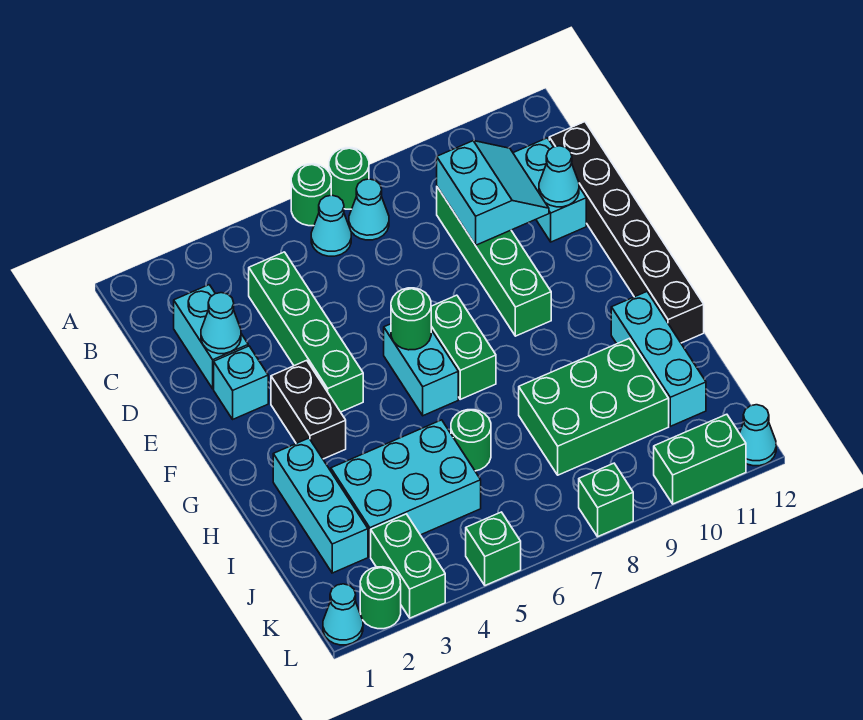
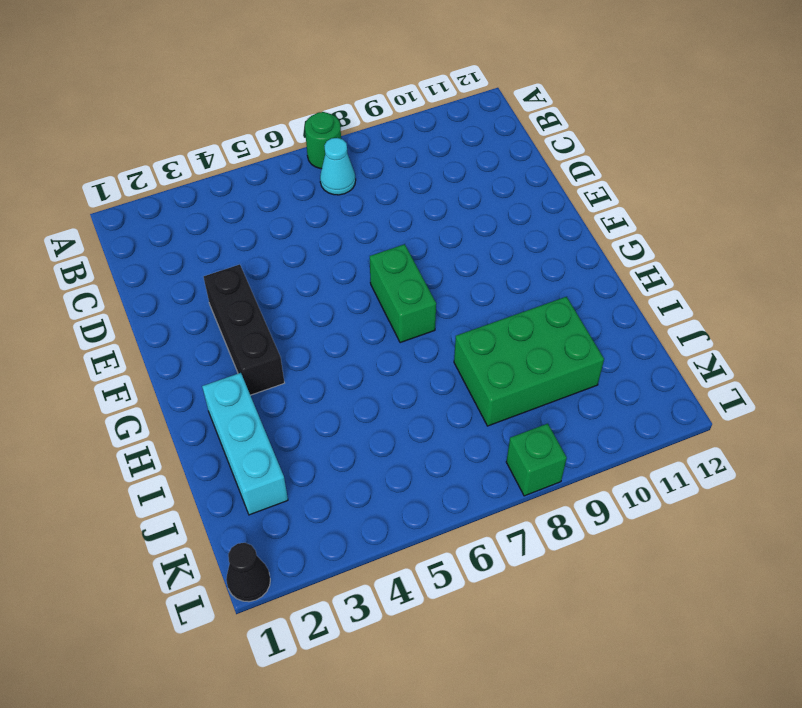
black brick E3:G3 level 1 -> black brick F3:G3 level 1
black cone L1 level 1 -> cyan cone L1 level 1
none -> green round brick A6 level 1
none -> cyan cone B6 level 1
none -> cyan brick C2:D2 level 1

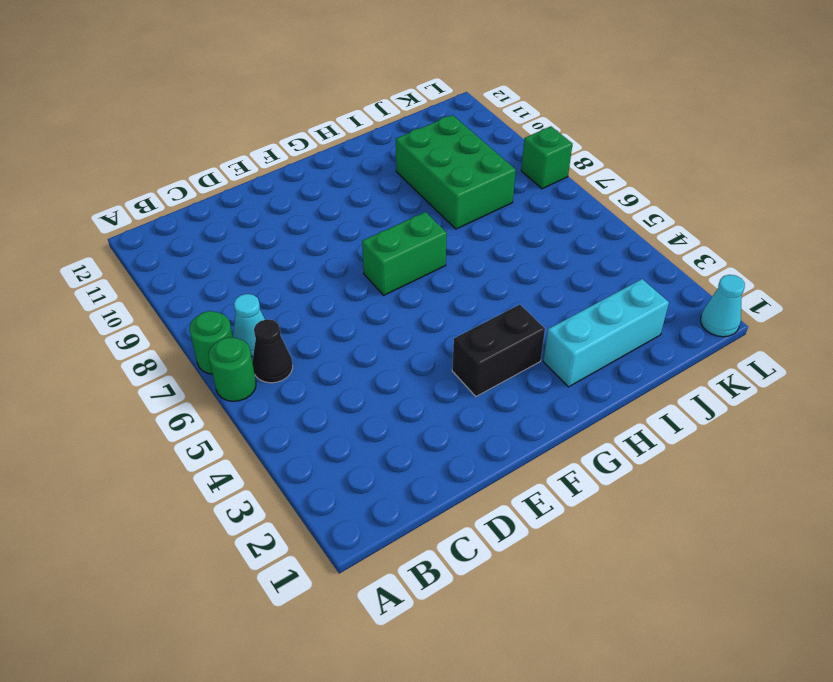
black cone B6 level 1 -> cyan cone B6 level 1
none -> cyan brick C2:D2 level 1
none -> green brick C4:F4 level 1
none -> green brick C9:F9 level 1

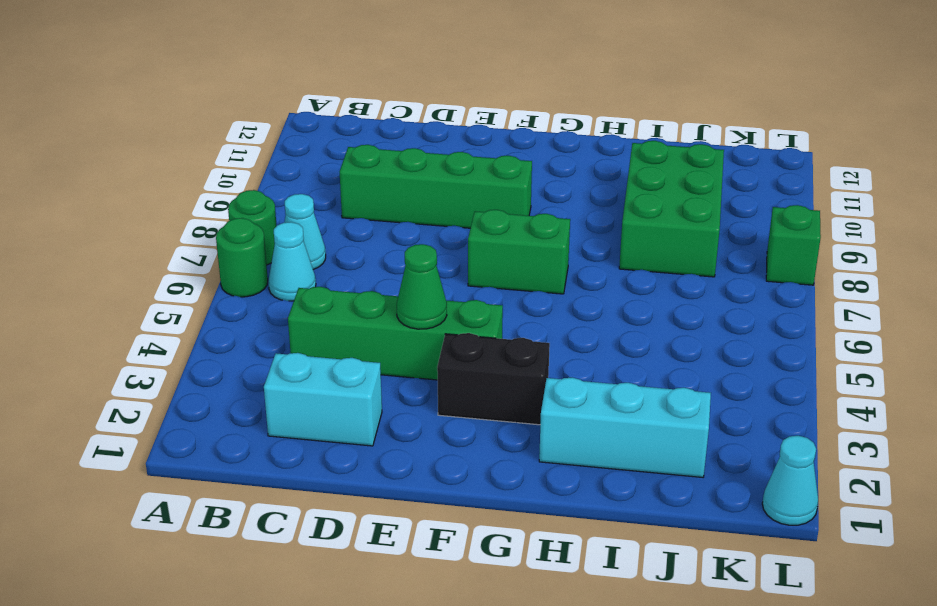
green cone E4 level 2 -> none
none -> cyan brick C11:D11 level 1
none -> black brick C12:H12 level 1
none -> cyan brick E2 level 1

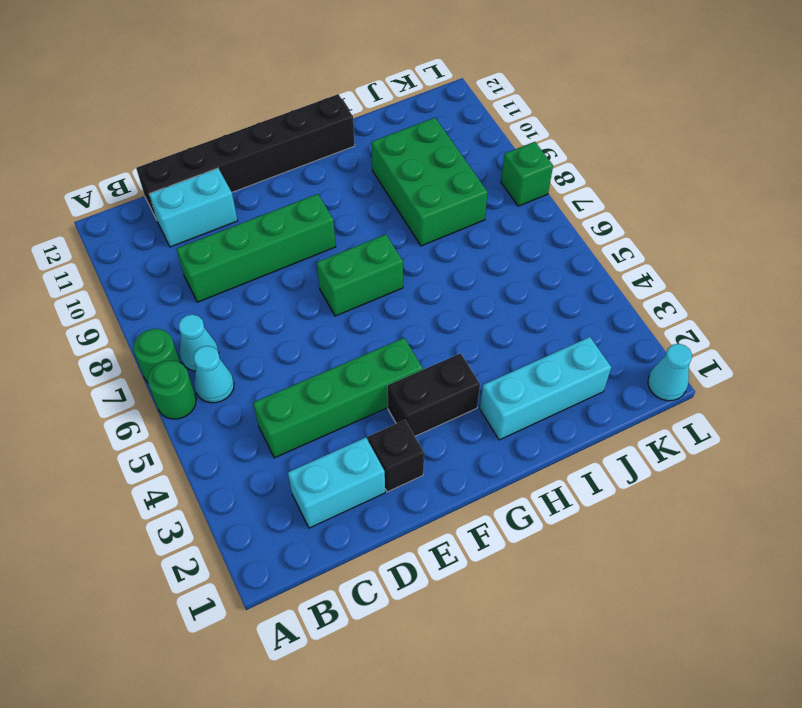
black brick E2 level 1 -> cyan brick E2 level 1
none -> cyan brick F6:G6 level 1
none -> cyan brick H11:J11 level 1
none -> cyan brick I3:J5 level 1

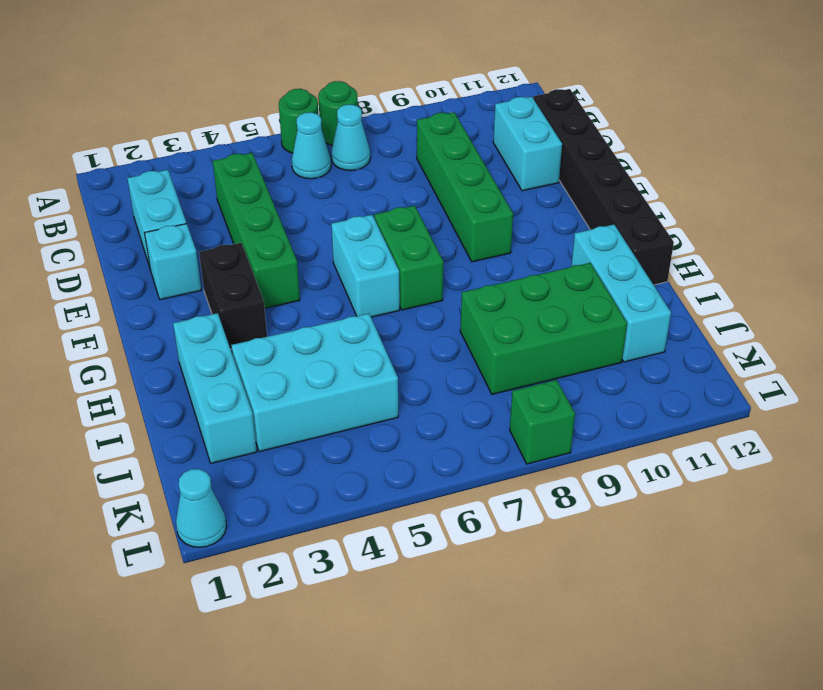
none -> green round brick I6 level 1
none -> green brick K3:L3 level 1
none -> green round brick L2 level 1

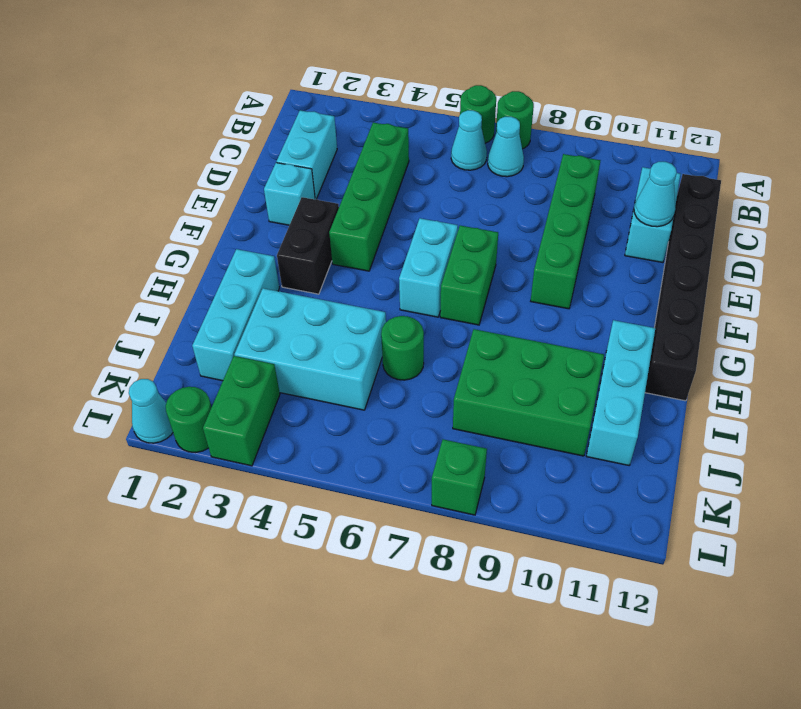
none -> green brick L5 level 1
none -> green brick L10:L11 level 1
none -> cyan cone L12 level 1

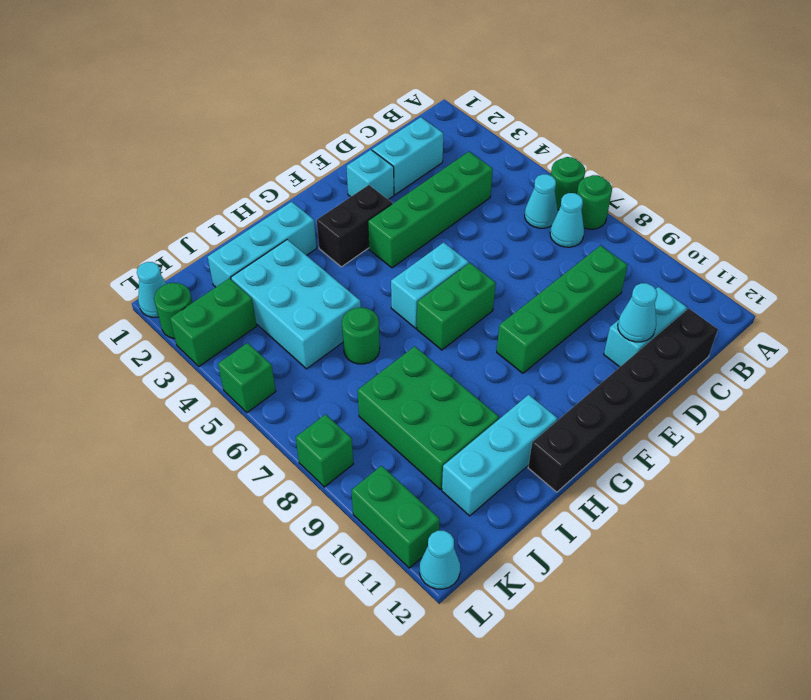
none -> cyan slope C9:D10 level 2 top 9
none -> cyan cone D2 level 2
none -> green round brick F6 level 2

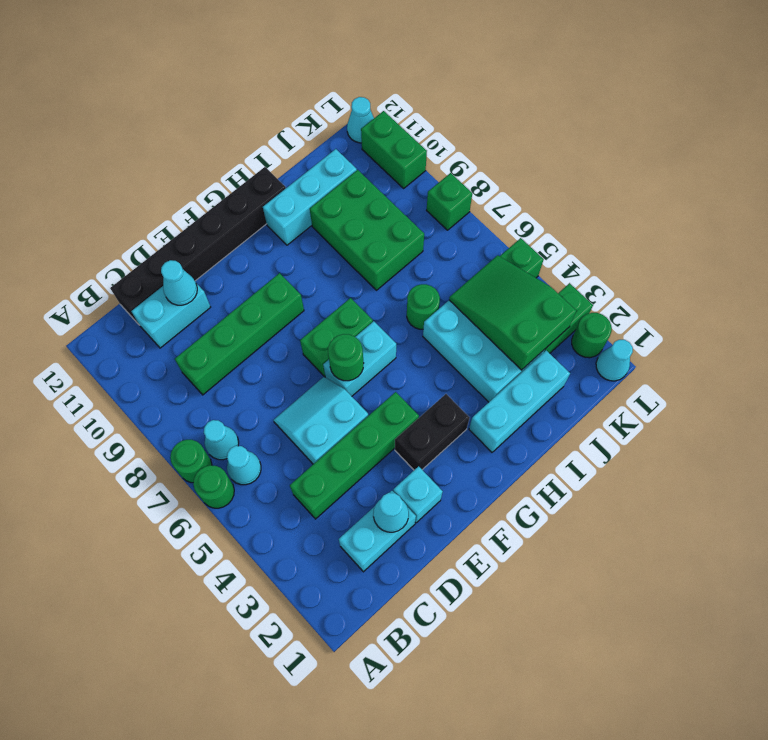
cyan slope D5:E6 level 1 top 5 -> cyan slope C9:D10 level 2 top 9
green slope J3:K5 level 2 top 3 -> none

